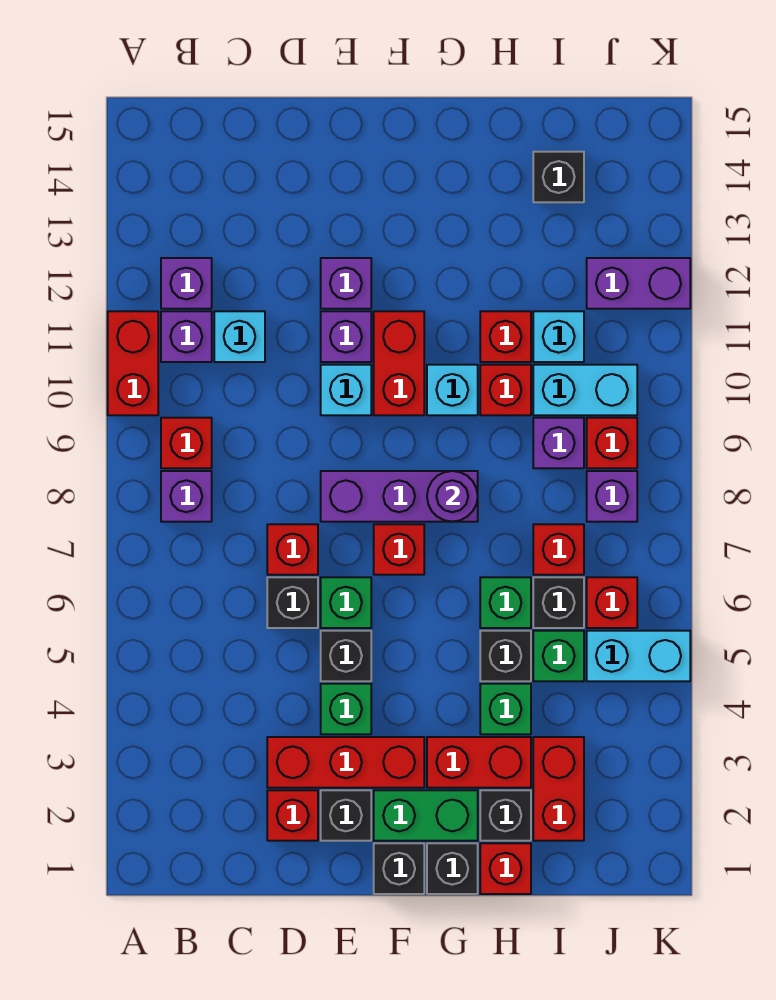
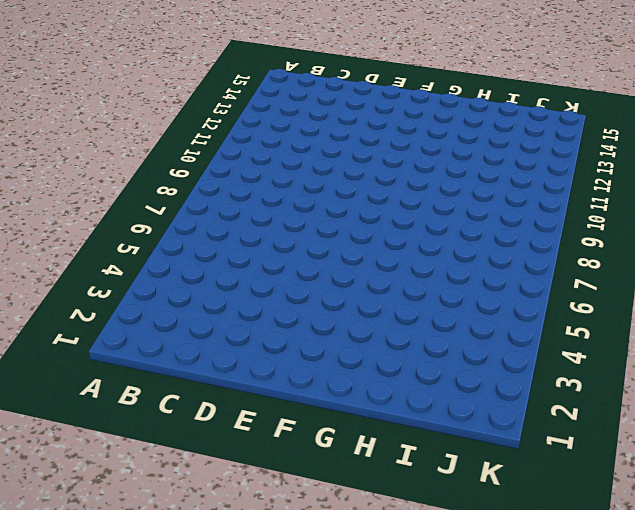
none -> red brick A10:A11 level 1
none -> purple brick B8 level 1
none -> red brick B9 level 1
none -> purple brick B11 level 1

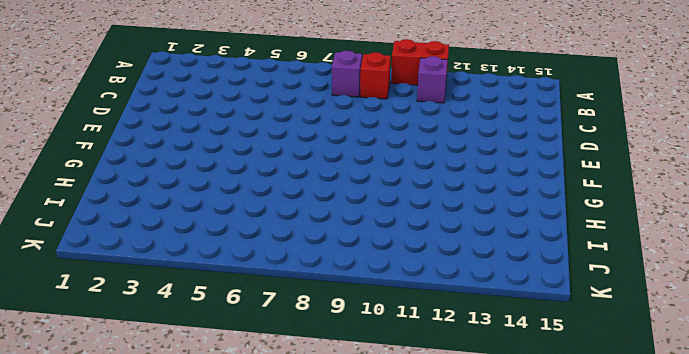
none -> purple brick B12 level 1
none -> cyan brick C11 level 1
none -> red brick D2 level 1
none -> red brick D3:F3 level 1

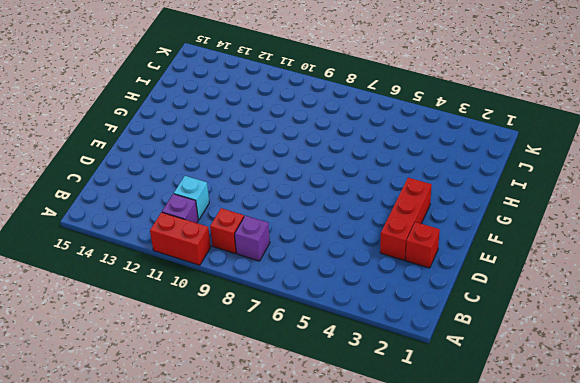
none -> purple brick B12 level 1
none -> black brick D6 level 1
none -> red brick D7 level 1
none -> black brick E2 level 1

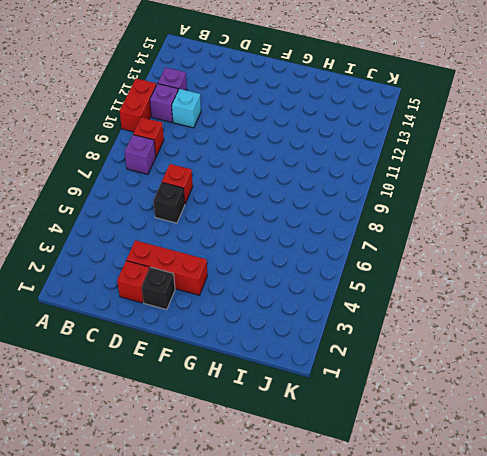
none -> green brick E4 level 1
none -> black brick E5 level 1
none -> green brick E6 level 1
none -> purple brick E8:G8 level 1

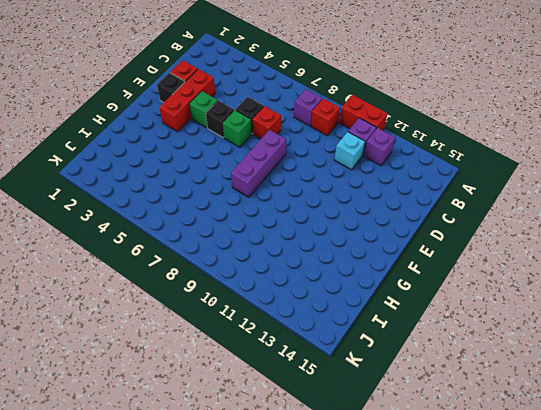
none -> cyan brick E10 level 1
none -> purple brick E11 level 1
none -> purple brick E12 level 1
none -> black brick F1 level 1

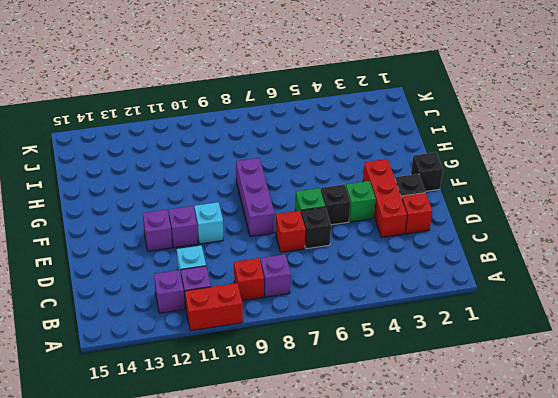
none -> green brick F2:G2 level 1
none -> red brick F7 level 1
none -> red brick F10:F11 level 1
none -> black brick G1 level 1

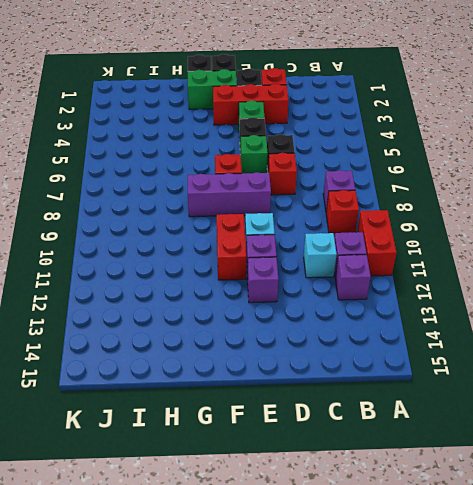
none -> red brick G3:H3 level 1
none -> cyan brick G10 level 1
none -> red brick H1 level 1
none -> black brick H2 level 1

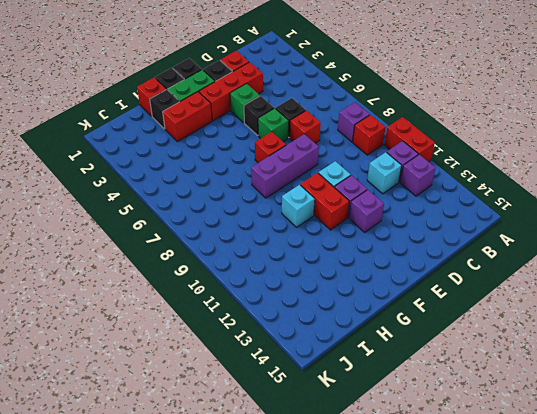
none -> green brick H4 level 1
none -> black brick H5 level 1
none -> green brick H6 level 1
none -> red brick H10 level 1

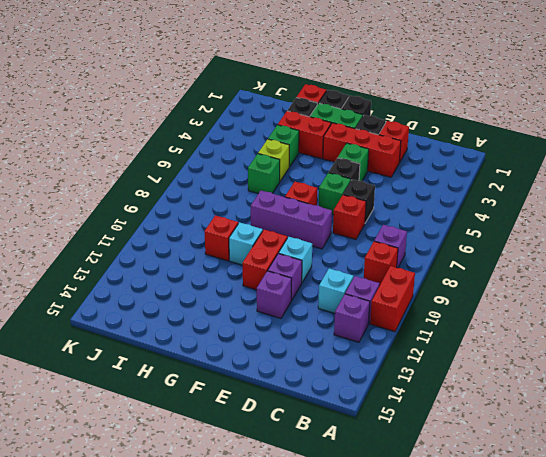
lime brick H5 level 1 -> black brick H5 level 1
none -> red brick H11 level 1
none -> red brick I2:I3 level 1
none -> green brick I5 level 1
none -> black brick I6 level 1

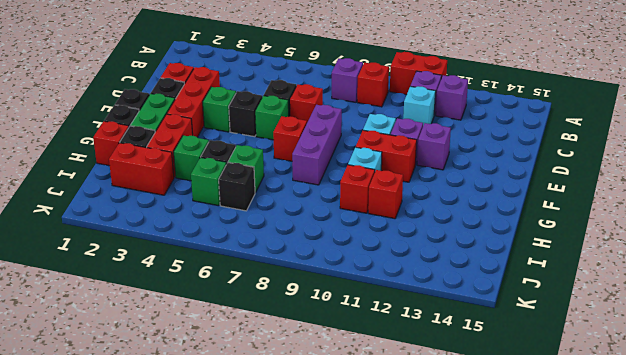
none -> red brick I7 level 1
none -> purple brick I9 level 1
none -> cyan brick I10:J10 level 1
none -> cyan brick I11 level 1

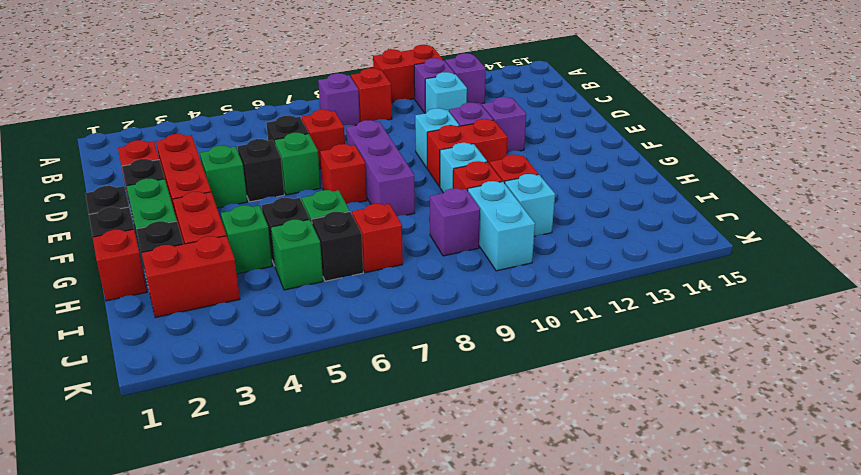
none -> black brick I14 level 1
none -> cyan brick J5:K5 level 1
none -> red brick J6 level 1
none -> purple brick J8 level 1

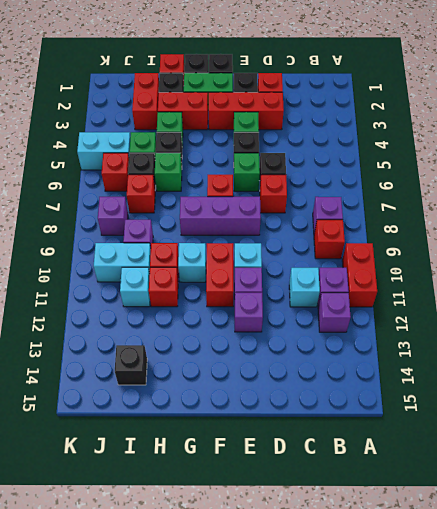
none -> red brick J9 level 1
none -> purple brick J12:K12 level 1
none -> purple round brick G8 level 2

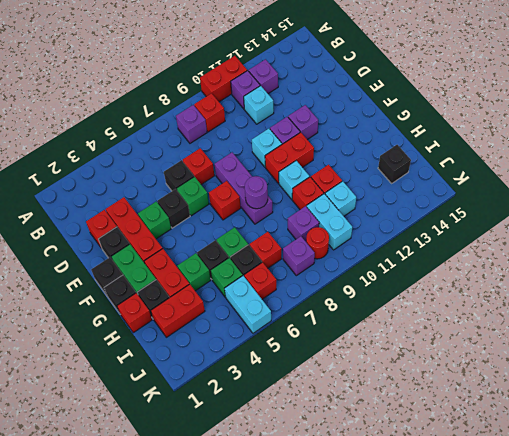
red round brick J9 level 1 -> red brick J9 level 1
none -> purple brick J12:K12 level 1

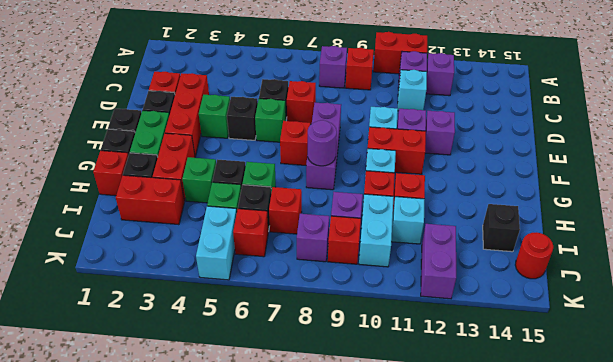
red round brick J15 level 1 -> none

